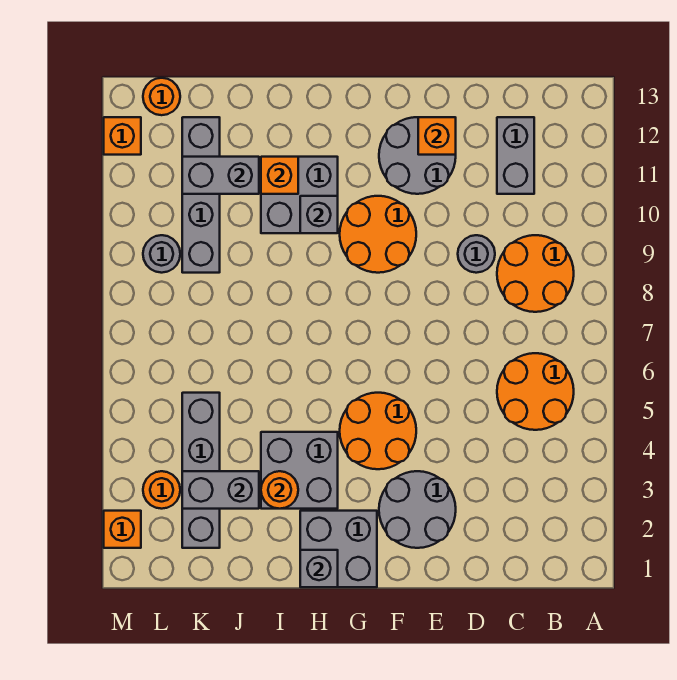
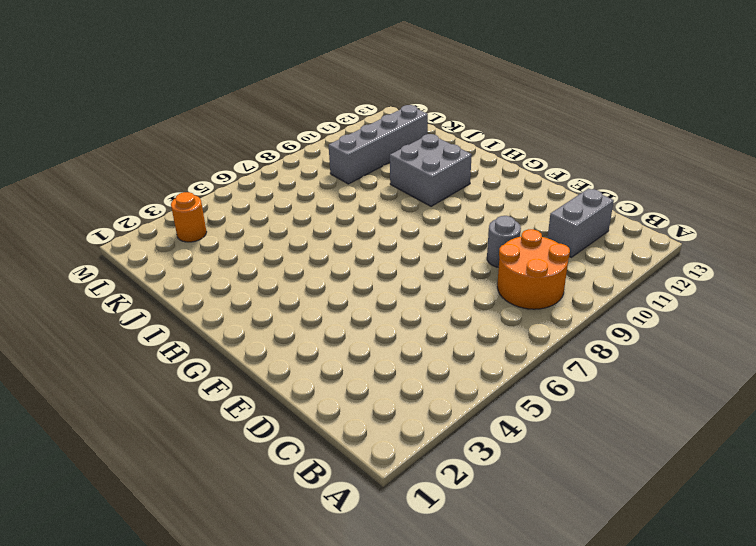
none -> orange round brick B5:C6 level 1
none -> grey round brick E2:F3 level 1
none -> grey round brick E11:F12 level 1

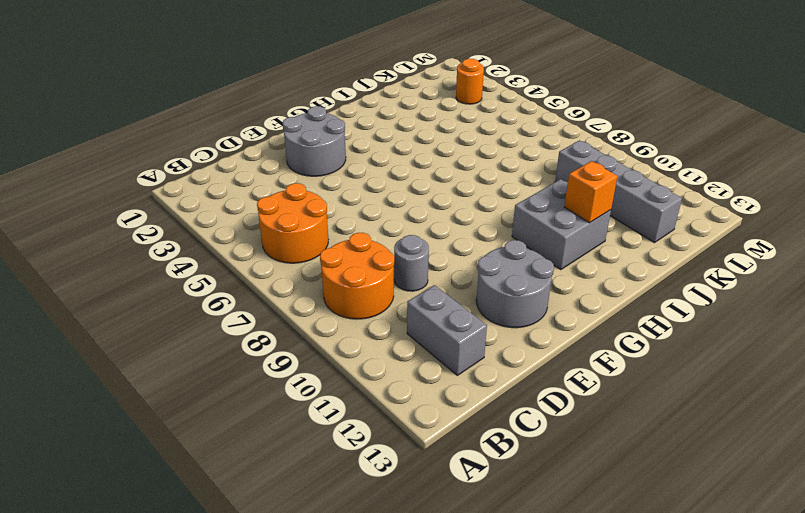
none -> orange round brick F4:G5 level 1
none -> orange round brick F9:G10 level 1
none -> grey brick G1:H2 level 1

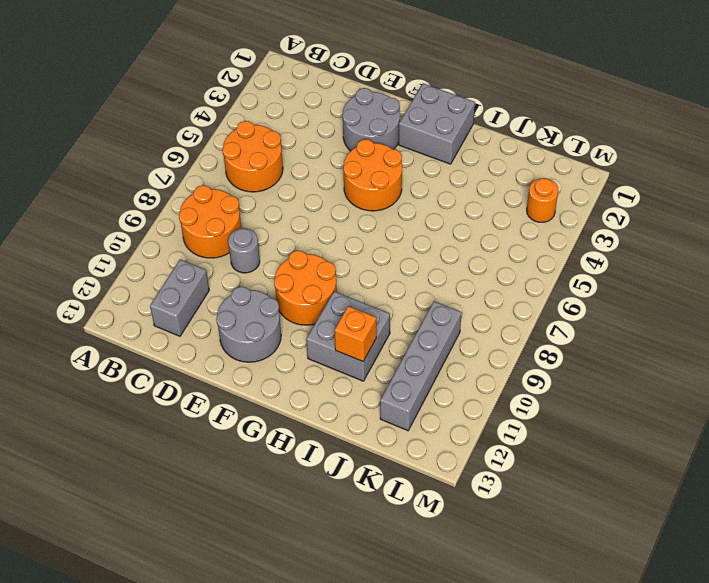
none -> grey brick H3:I4 level 1
none -> grey brick K2:K5 level 1
none -> grey round brick L9 level 1

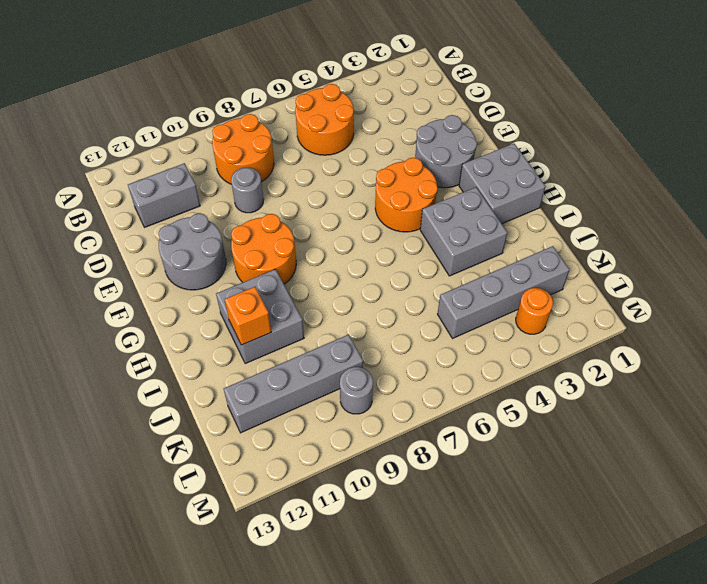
none -> orange round brick L13 level 1
none -> orange brick M2 level 1
none -> orange brick M12 level 1

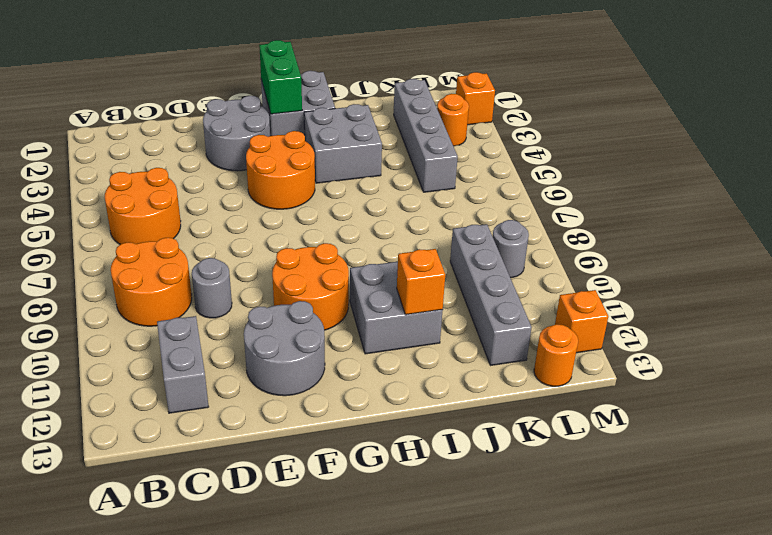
green brick G1:G2 level 2 -> none
none -> orange brick E12 level 2
none -> grey brick H1 level 2
none -> grey brick H10 level 2

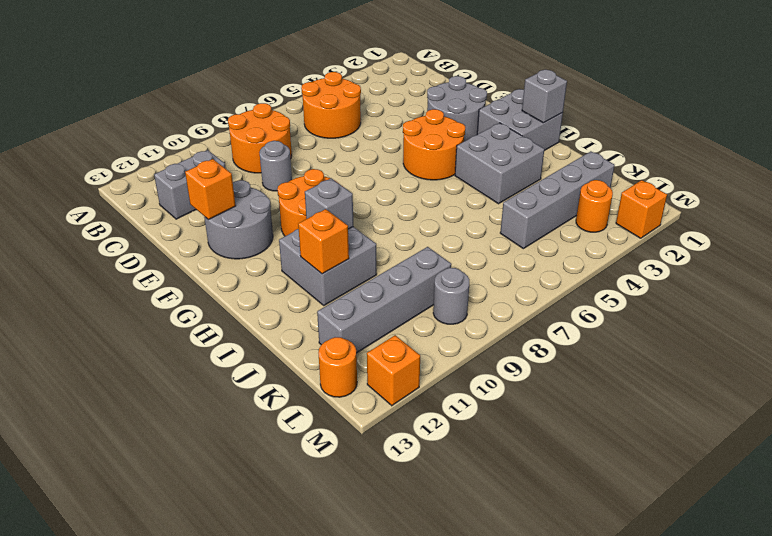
none -> orange round brick I3 level 2
none -> grey brick J3:K3 level 2
none -> grey brick J11:K11 level 2

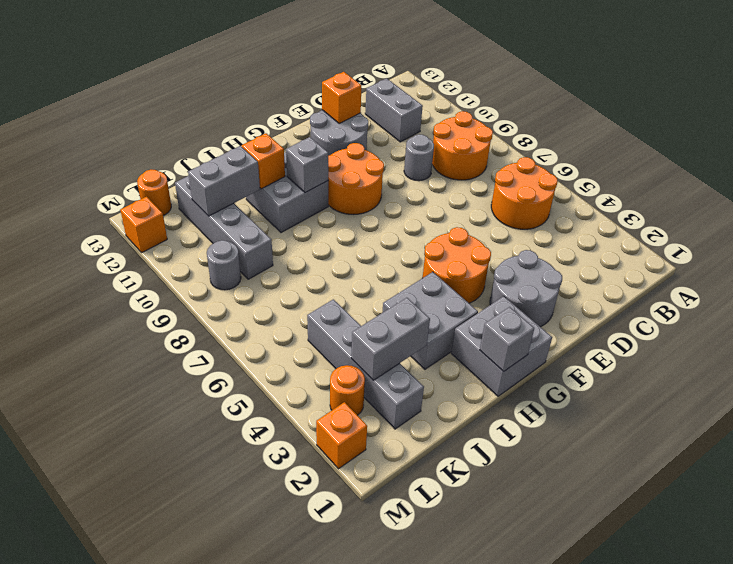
none -> orange round brick I3 level 2

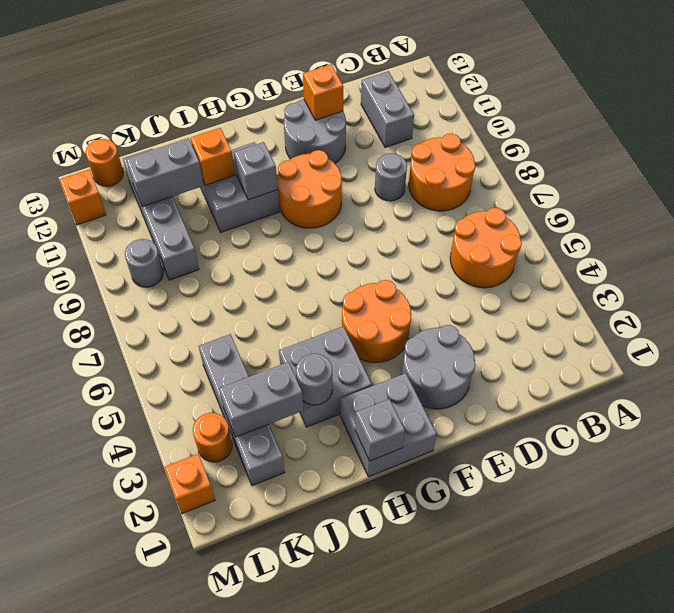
grey round brick I3 level 2 -> orange round brick I3 level 2

